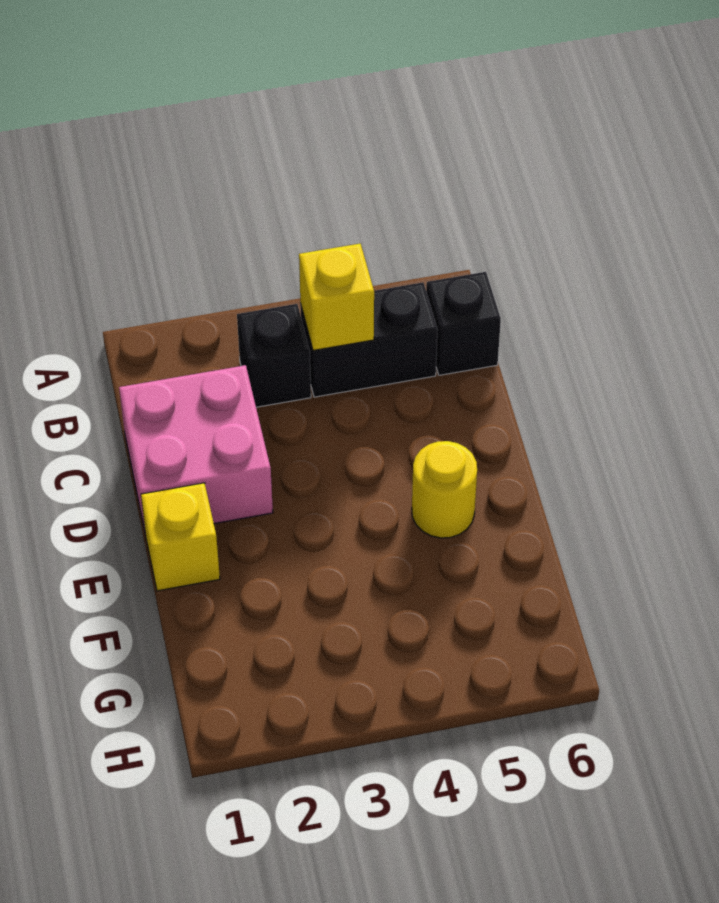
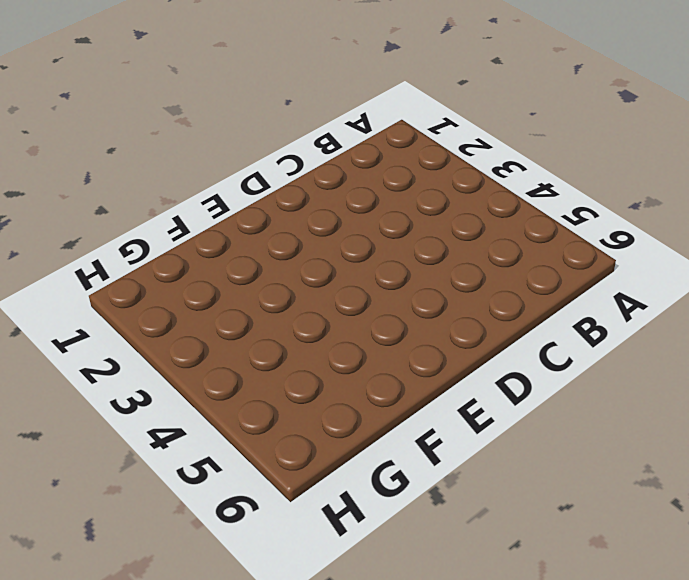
none -> black brick B3 level 1
none -> black brick B4:B5 level 1

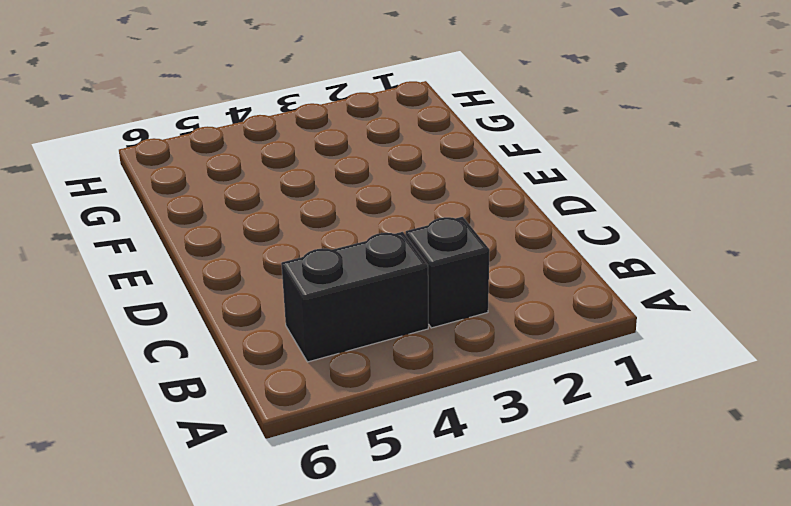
none -> black brick B6 level 1
none -> pink brick C1:D2 level 1

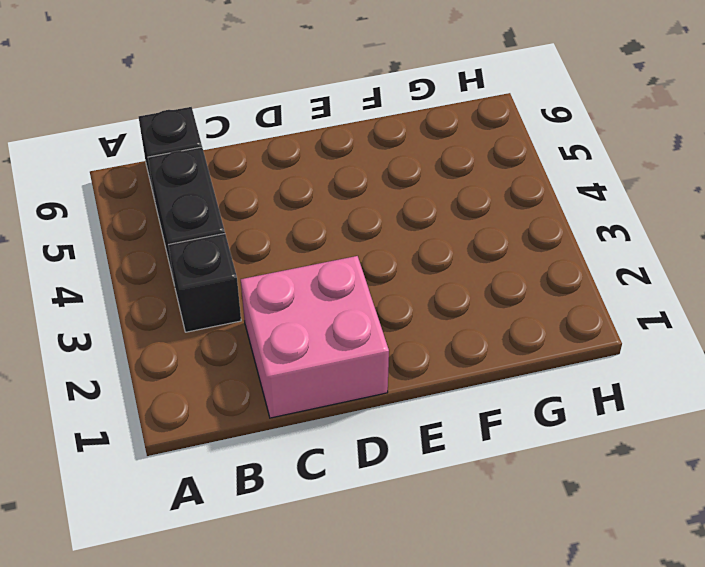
none -> yellow brick E1 level 1
none -> yellow round brick E5 level 1

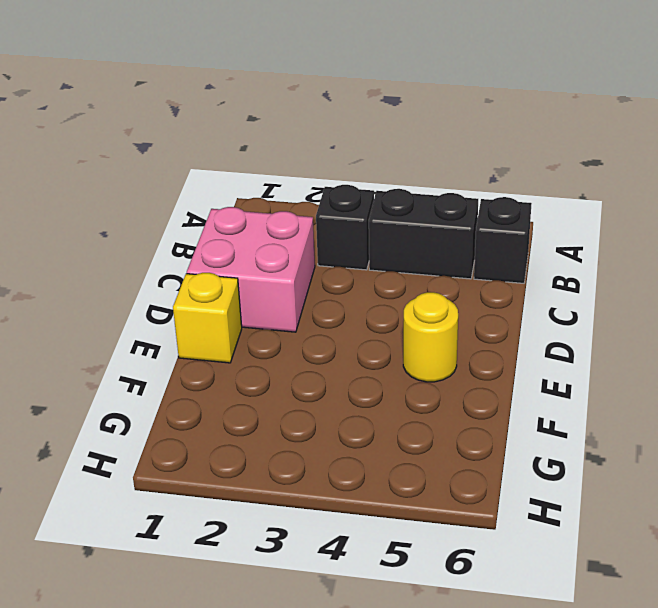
none -> yellow brick B4 level 2

